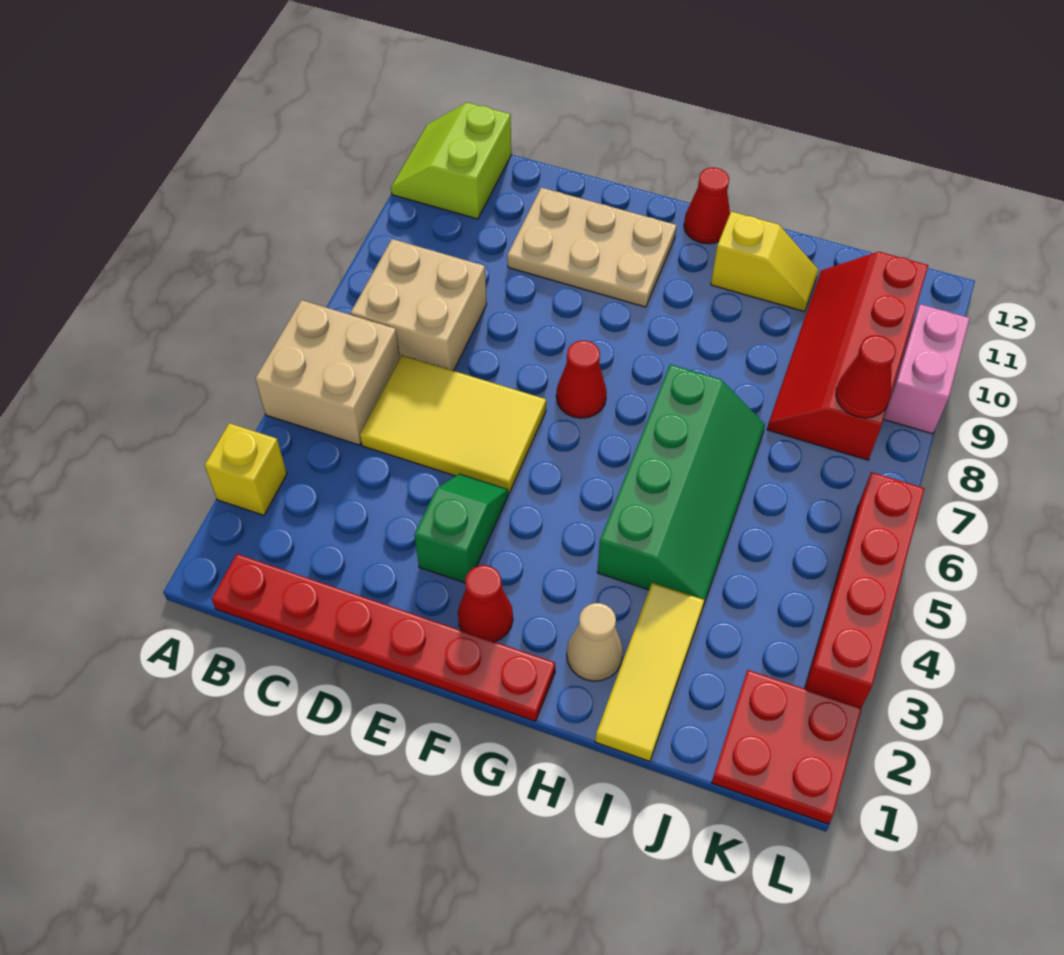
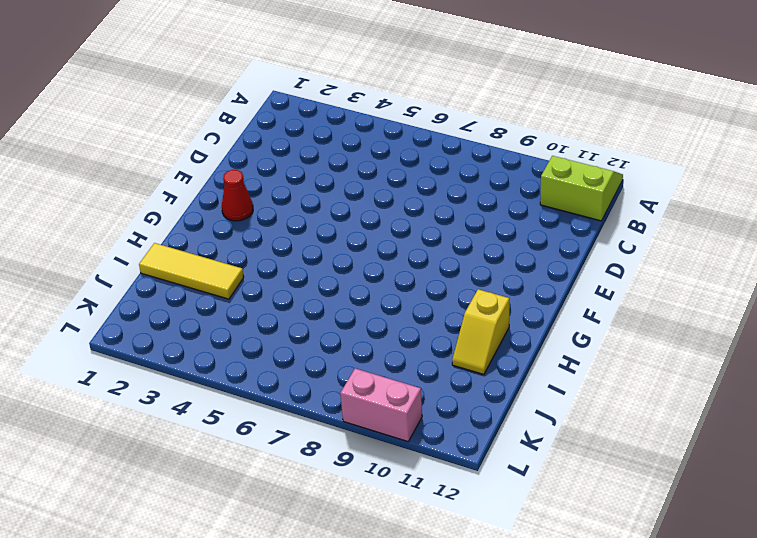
none -> yellow brick A3 level 1
none -> tan brick A5:B6 level 1
none -> red plate B1:G1 level 1

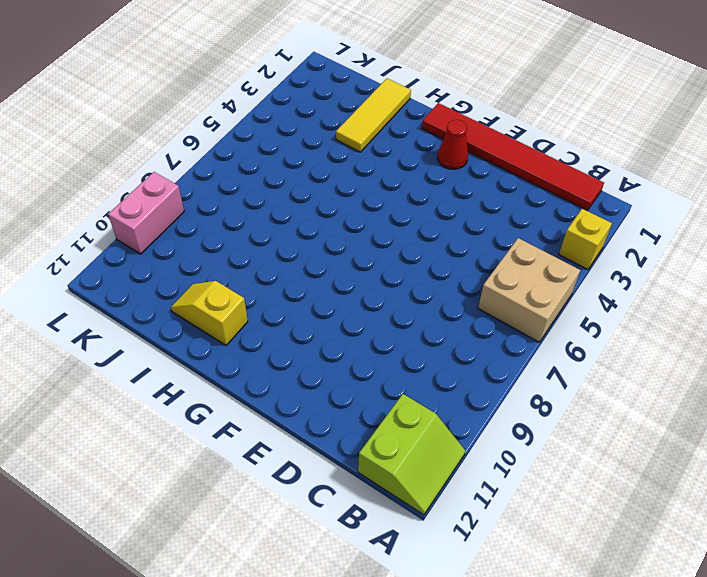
red tile B1:G1 level 1 -> red plate B1:G1 level 1
none -> tan brick B7:C8 level 1
none -> yellow tile C5:E6 level 1
none -> tan plate D10:F11 level 1

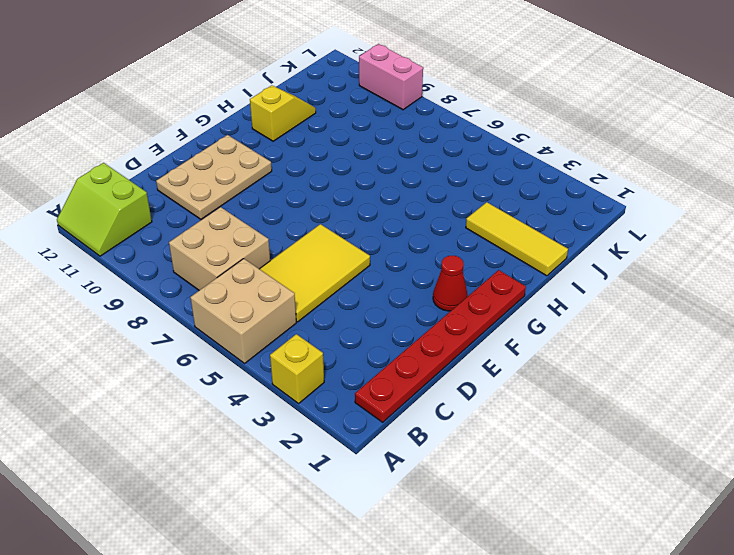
none -> green slope E3:E4 level 1 top 3
none -> red cone F7 level 1
none -> red cone G12 level 1

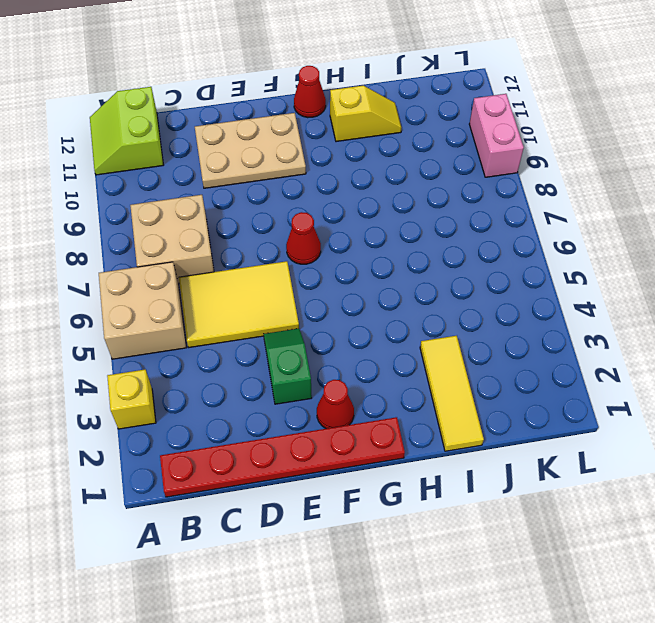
none -> tan cone H2 level 1
none -> green slope H4:I7 level 1 top H
none -> red slope J8:K11 level 1 top K

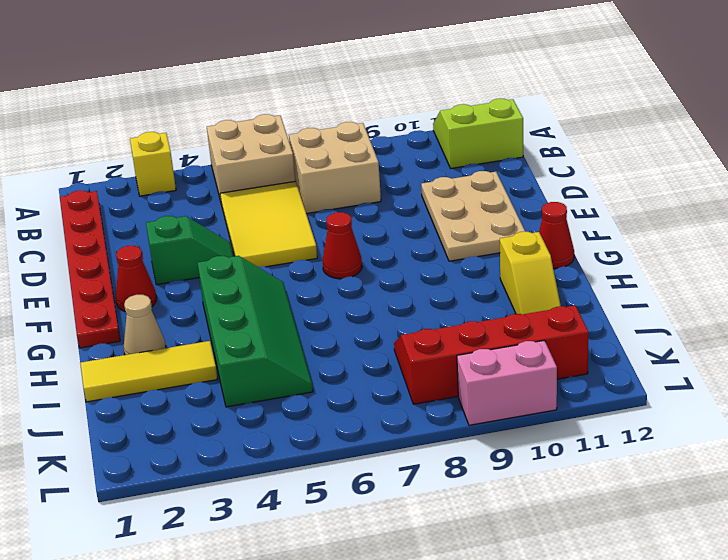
green slope G4:J5 level 1 top 4 -> green slope H4:I7 level 1 top H
none -> red plate K1:L2 level 1
none -> red brick L3:L6 level 1
none -> red cone K8 level 2

